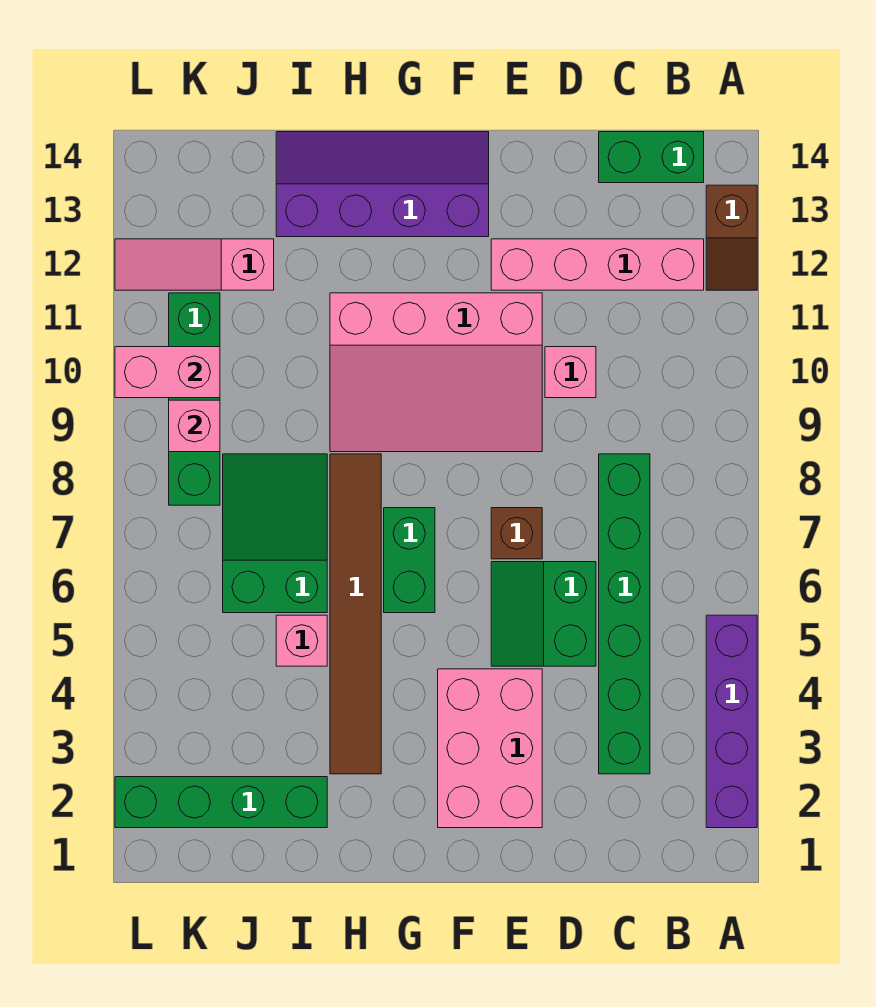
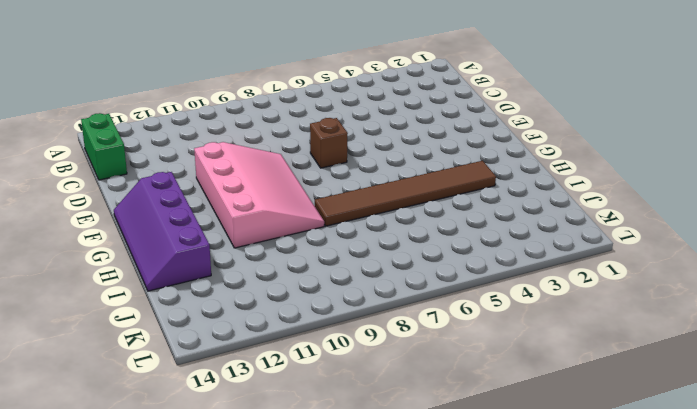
none -> purple brick A2:A5 level 1
none -> brown slope A12:A13 level 1 top 13
none -> pink brick B12:E12 level 1

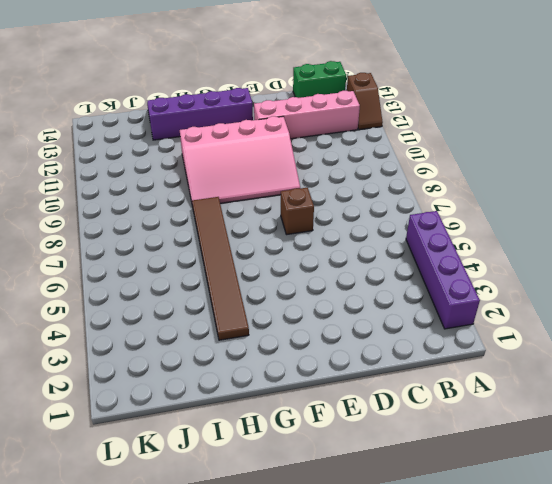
none -> green brick C3:C8 level 1
none -> green slope D5:E6 level 1 top D
none -> pink brick D10 level 1

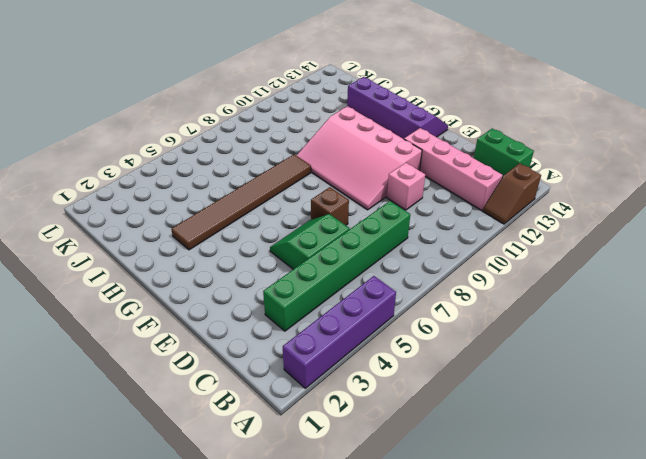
none -> pink brick E2:F4 level 1
none -> green brick G6:G7 level 1
none -> green brick I2:L2 level 1

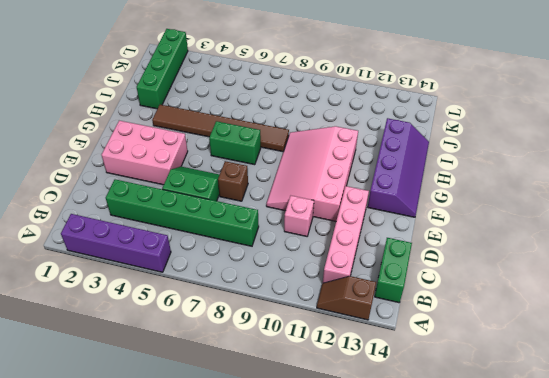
none -> pink brick I5 level 1
none -> green slope I6:J8 level 1 top 6
none -> pink slope J12:L12 level 1 top J

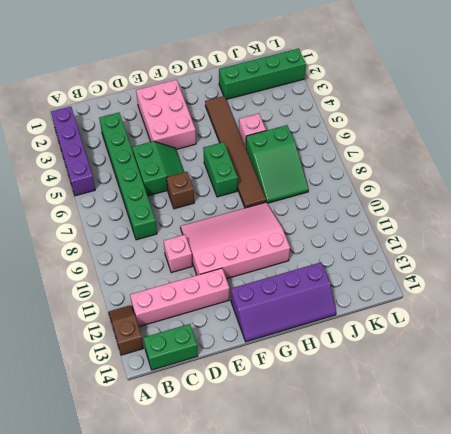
none -> pink slope J12:L12 level 1 top J
none -> green brick K8:K11 level 1
none -> pink brick K9 level 2

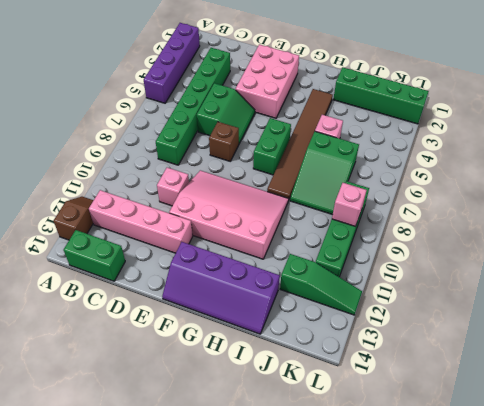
green slope J12:L12 level 1 top J -> pink slope J12:L12 level 1 top J
none -> pink brick K10:L10 level 2

